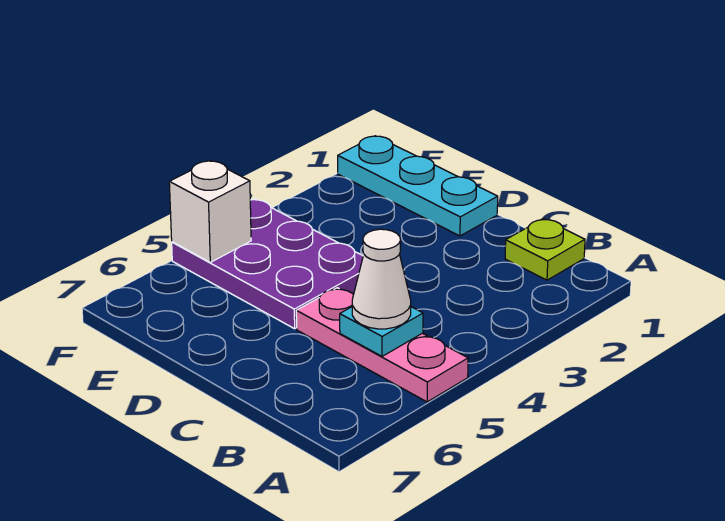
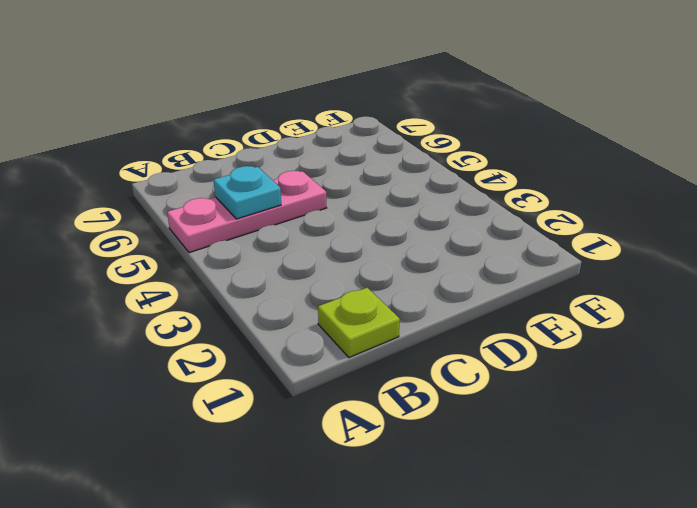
none -> cyan plate D1:F1 level 1
none -> purple plate D4:F5 level 1

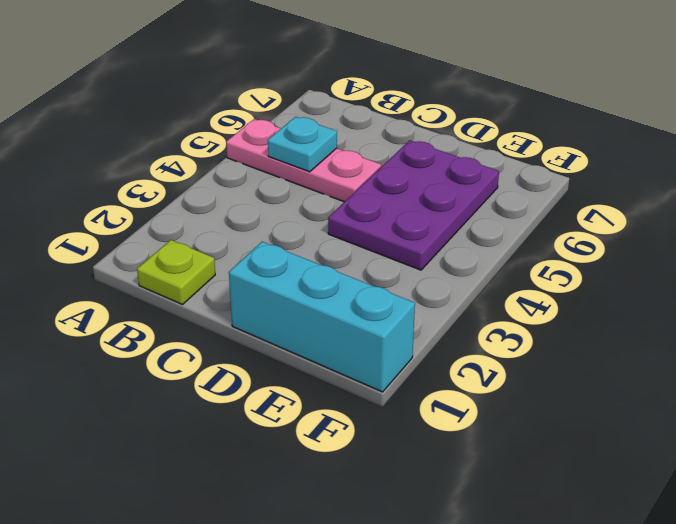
cyan brick D1:F1 level 1 -> cyan plate D1:F1 level 1
purple plate D4:E6 level 1 -> purple plate D4:F5 level 1
none -> white brick F5 level 2
none -> white cone B5 level 3

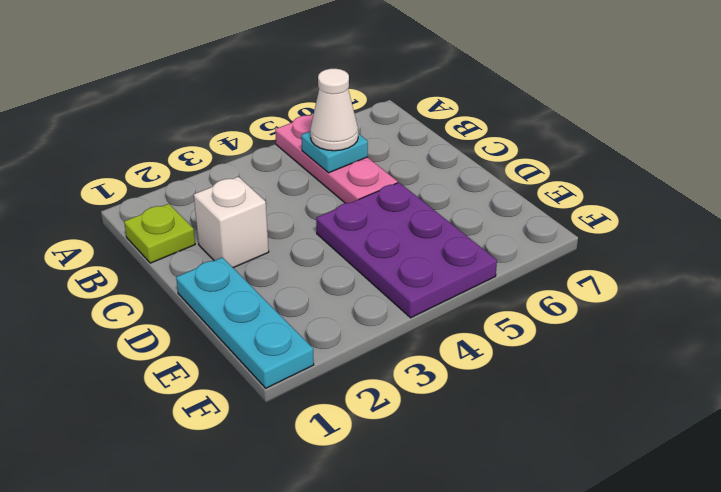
white brick C2 level 1 -> white brick F5 level 2

